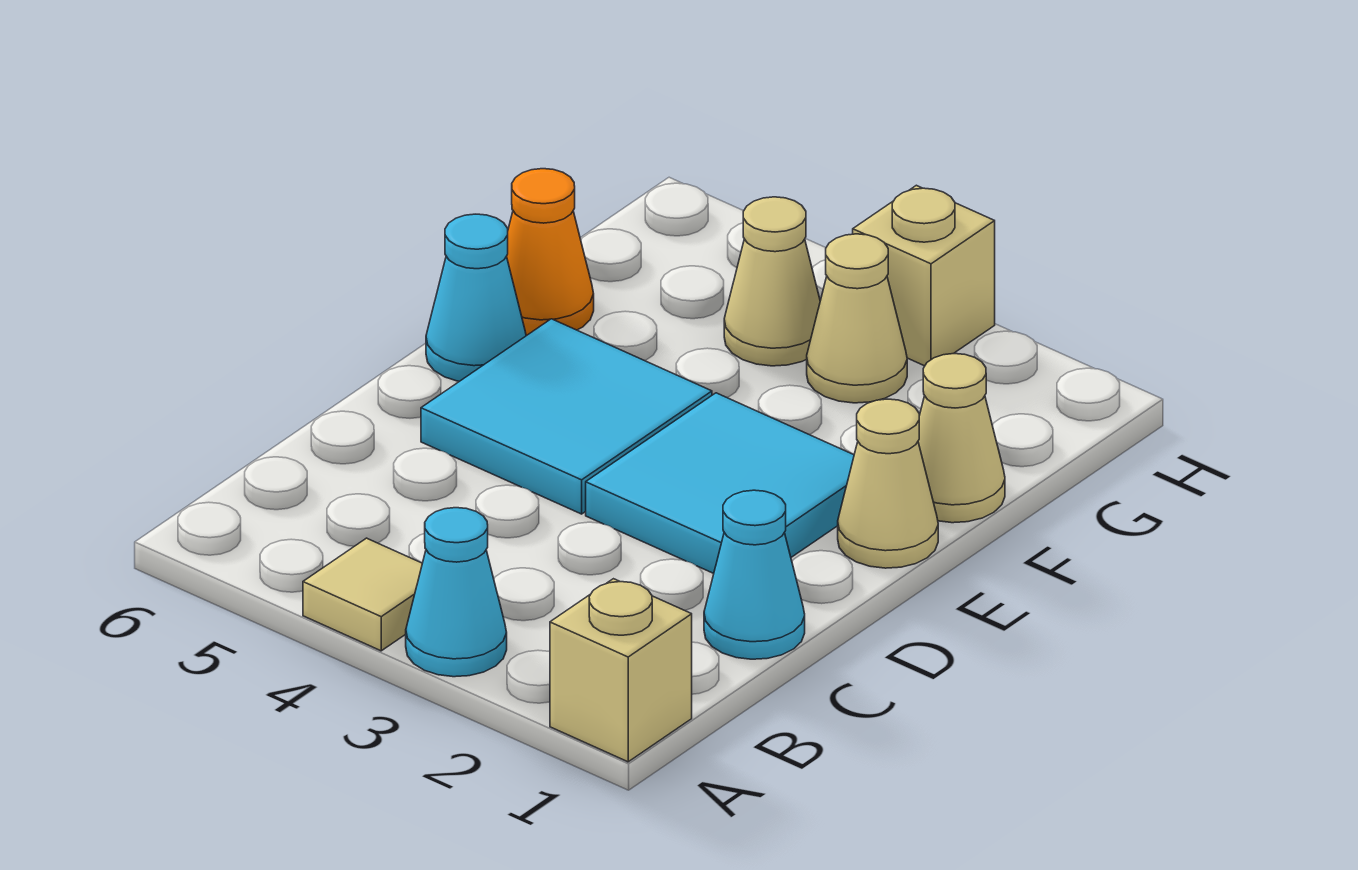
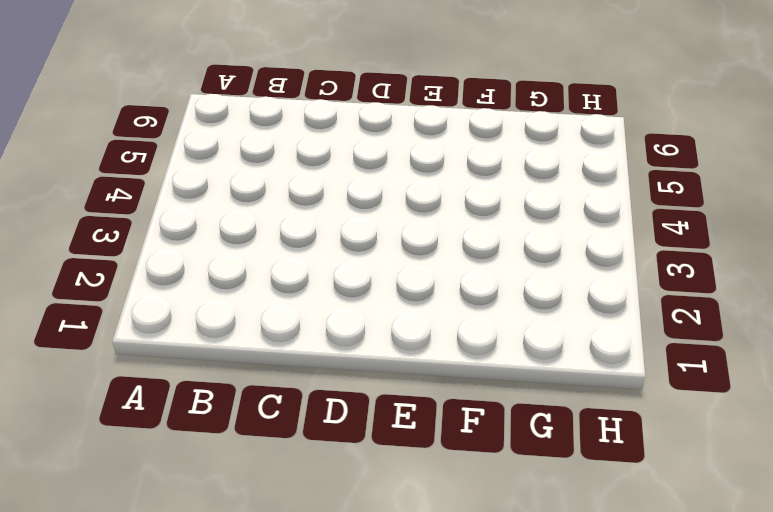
none -> tan brick A1 level 1
none -> cyan cone A3 level 1
none -> tan tile A4 level 1

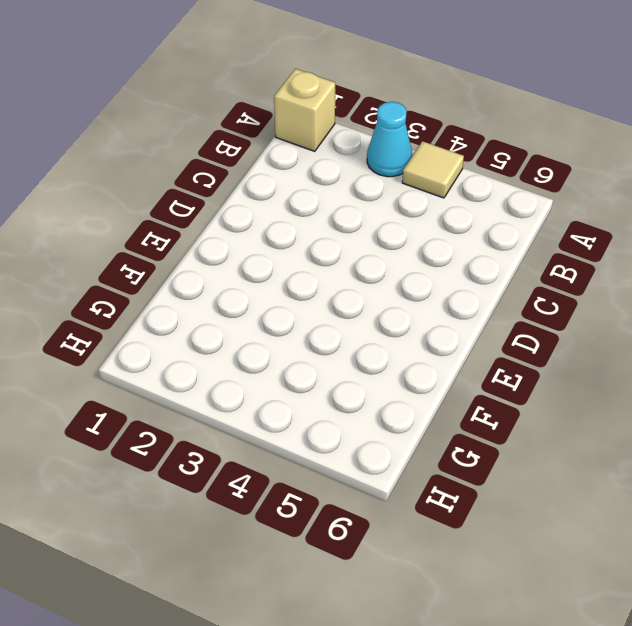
none -> cyan cone C1 level 1
none -> cyan tile D2:E3 level 1
none -> cyan tile D4:E5 level 1

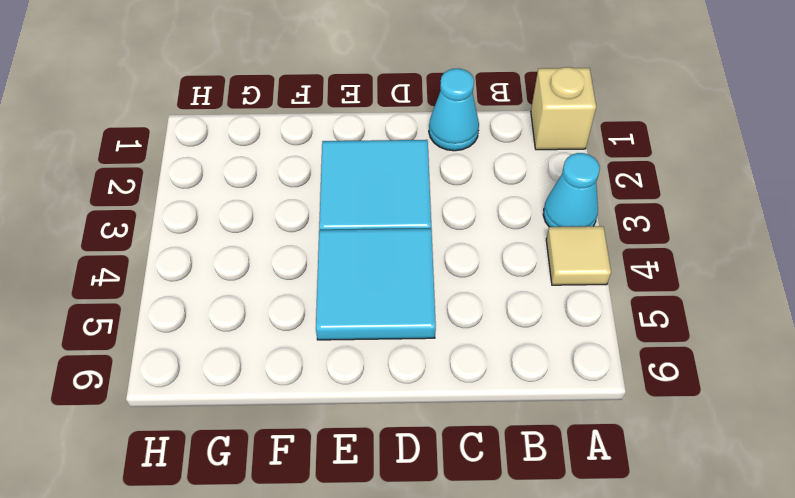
none -> tan cone E1 level 1
none -> cyan cone E6 level 1
none -> tan cone F1 level 1

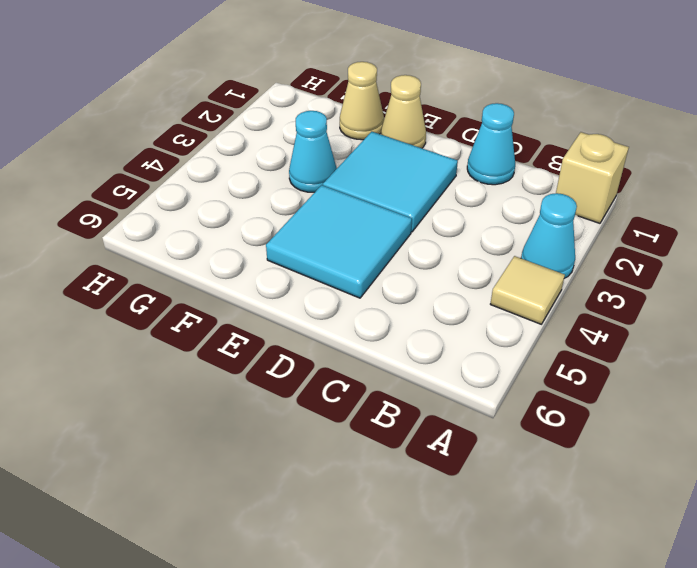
cyan cone F3 level 1 -> cyan cone E6 level 1
none -> orange cone F6 level 1
none -> tan cone G3 level 1
none -> tan cone G4 level 1

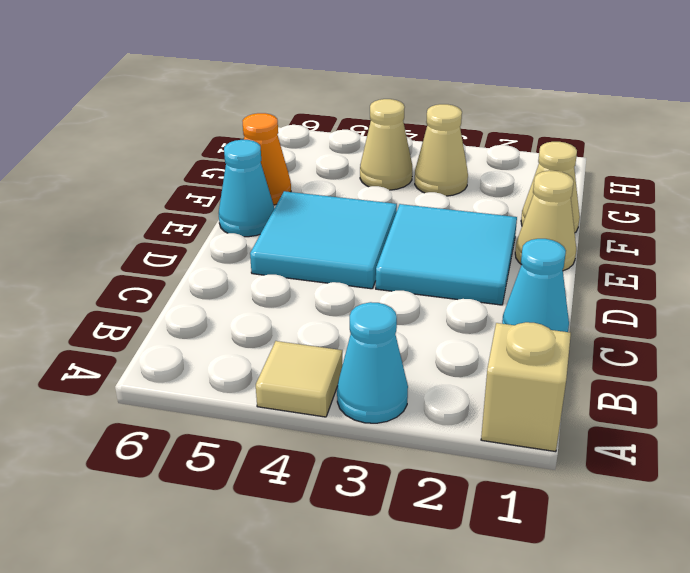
none -> tan brick H3 level 1

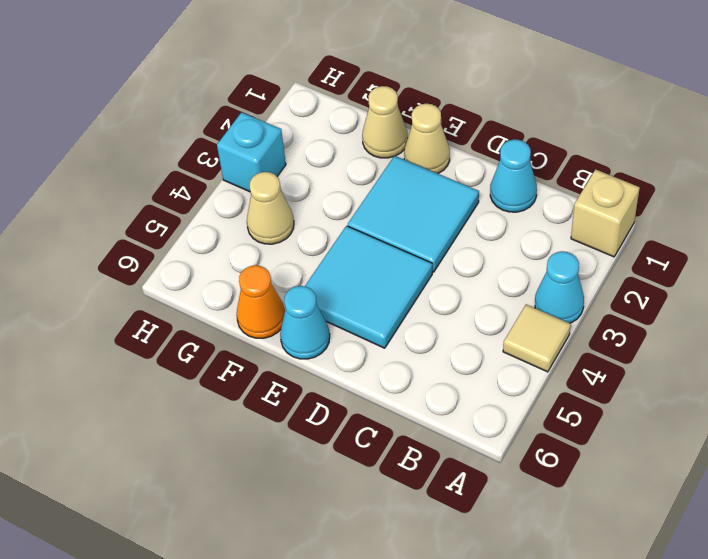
cyan brick H3 level 1 -> tan brick H3 level 1
none -> tan cone G3 level 1

